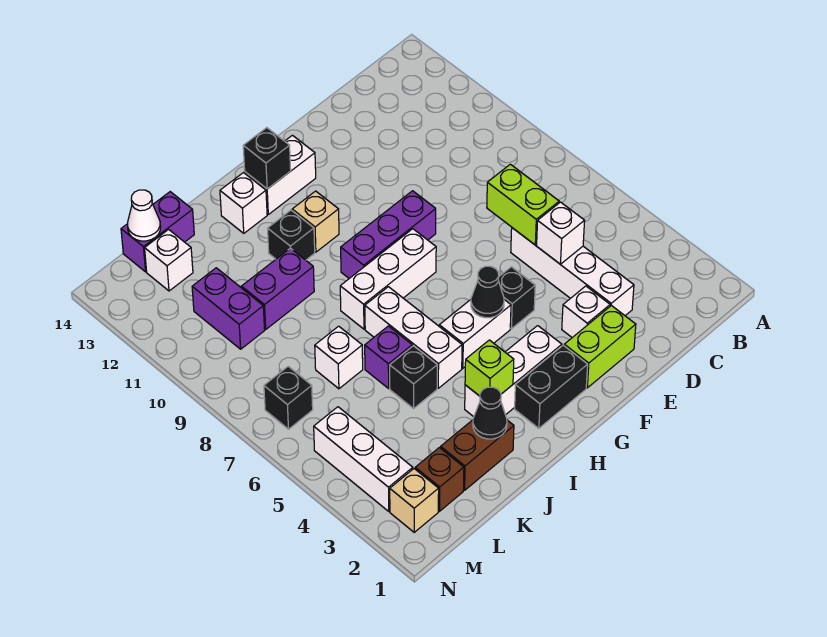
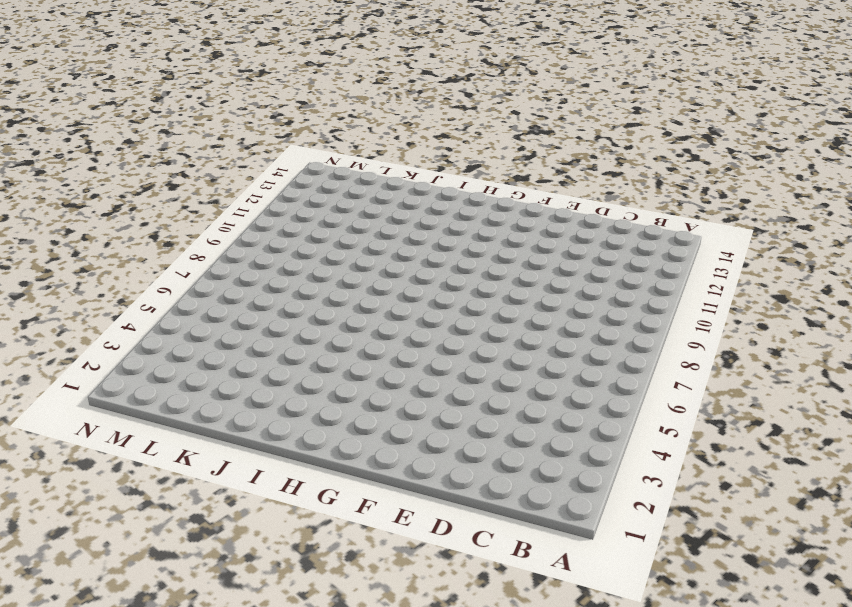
none -> white brick D3:D6 level 1
none -> lime brick E2:F2 level 1
none -> white brick E3 level 1
none -> black brick F5 level 1

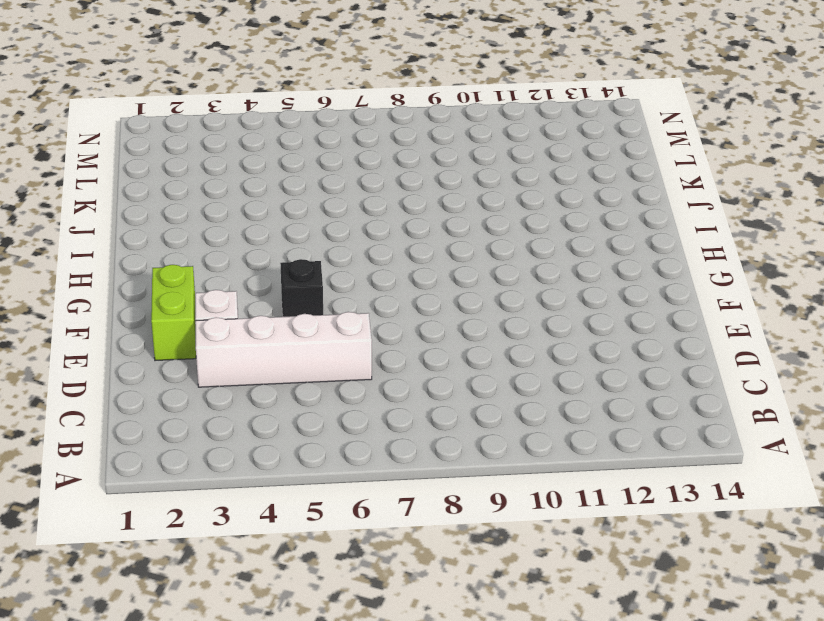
none -> purple brick F9:H9 level 1
none -> black brick G2:H2 level 1
none -> white brick G3:I3 level 1
none -> white brick G5:H5 level 1

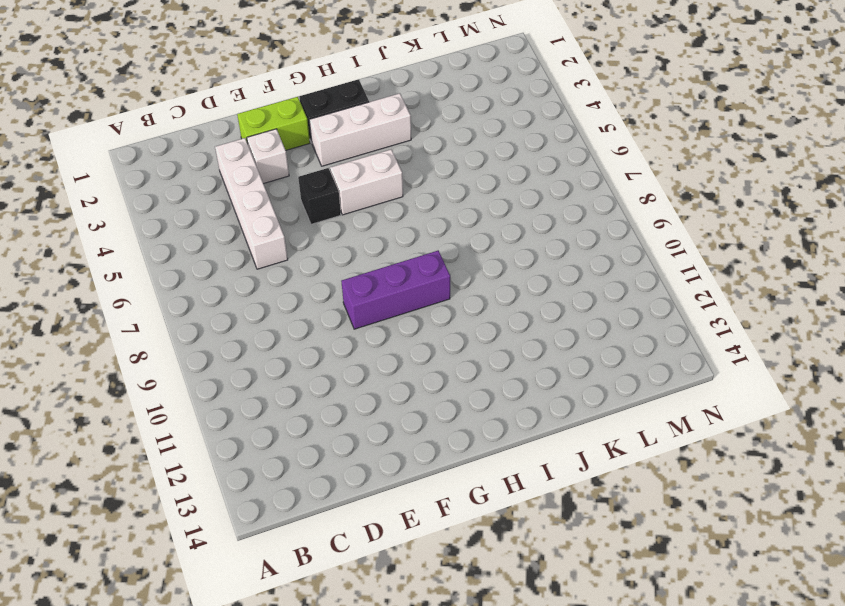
none -> white brick G8:I8 level 1
none -> white brick G13:H13 level 1
none -> tan brick H11 level 1
none -> white brick I5:I7 level 1

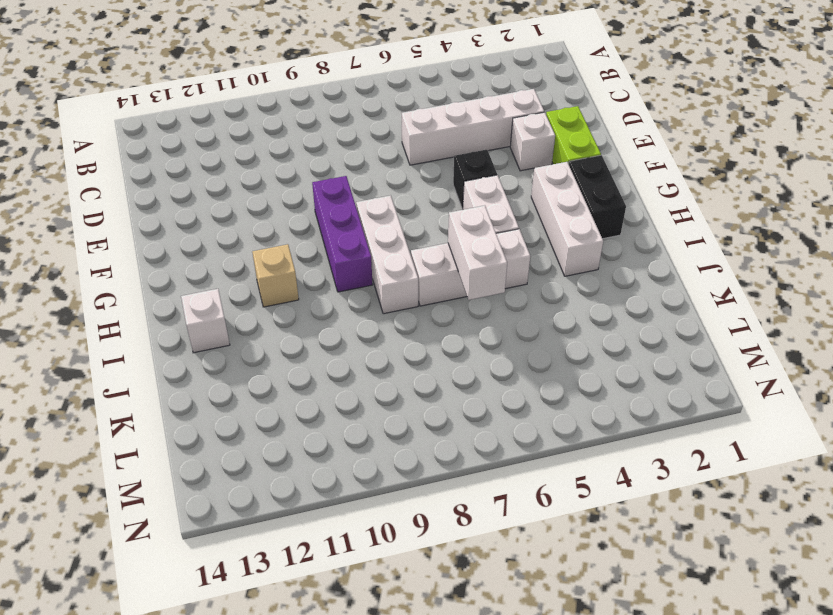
white brick I6:J6 level 2 -> white brick G13:H13 level 1
none -> black brick I11 level 1
none -> brown brick J2:K2 level 1
none -> black brick J5 level 1
none -> purple brick J6 level 1

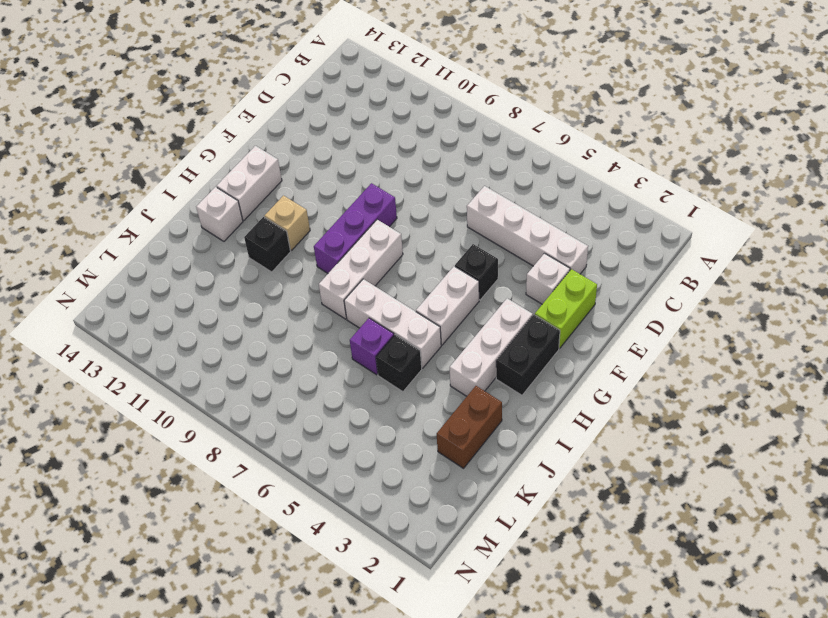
none -> purple brick J10:K10 level 1
none -> white brick K7 level 1
none -> purple brick K14:L14 level 1
none -> brown brick L2 level 1

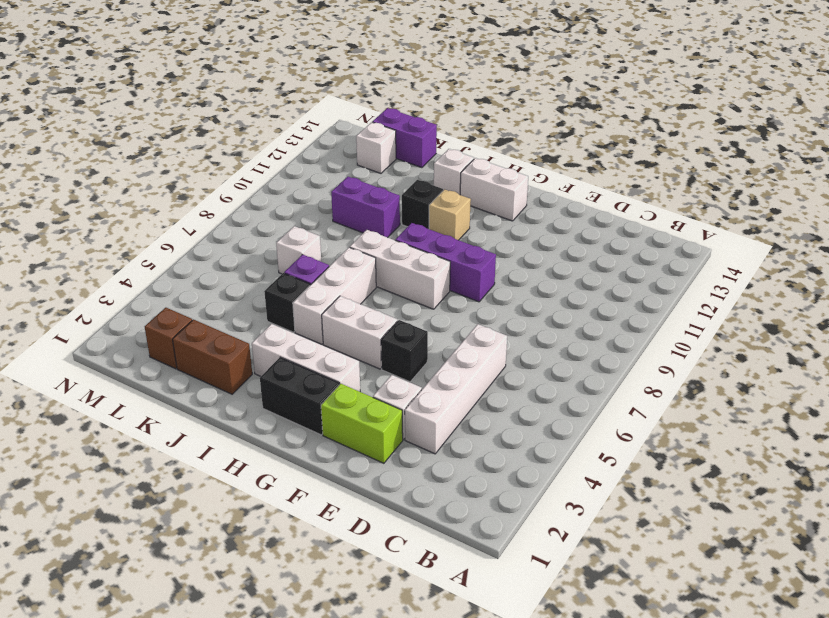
none -> purple brick L10:L11 level 1
none -> tan brick M2 level 1
none -> white brick M3:M5 level 1
none -> black brick M7 level 1

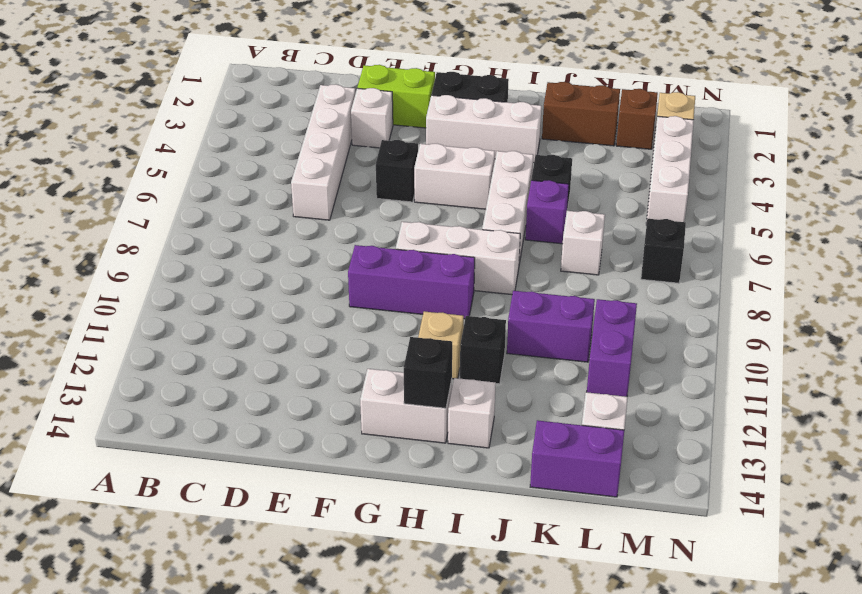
none -> white brick D5 level 2
none -> lime brick D6:D7 level 2
none -> black cone G5 level 2
none -> lime brick I3 level 2

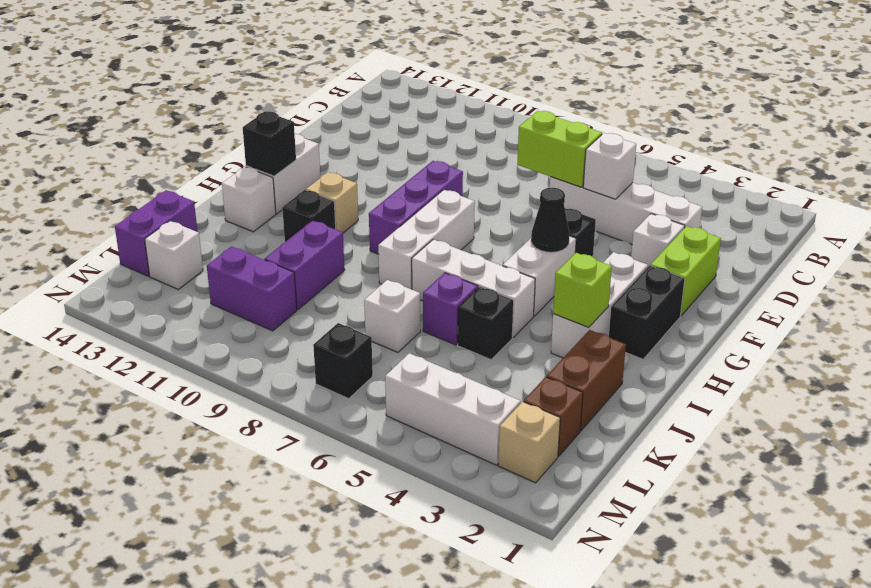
none -> black cone J2 level 2
none -> white cone L14 level 2

